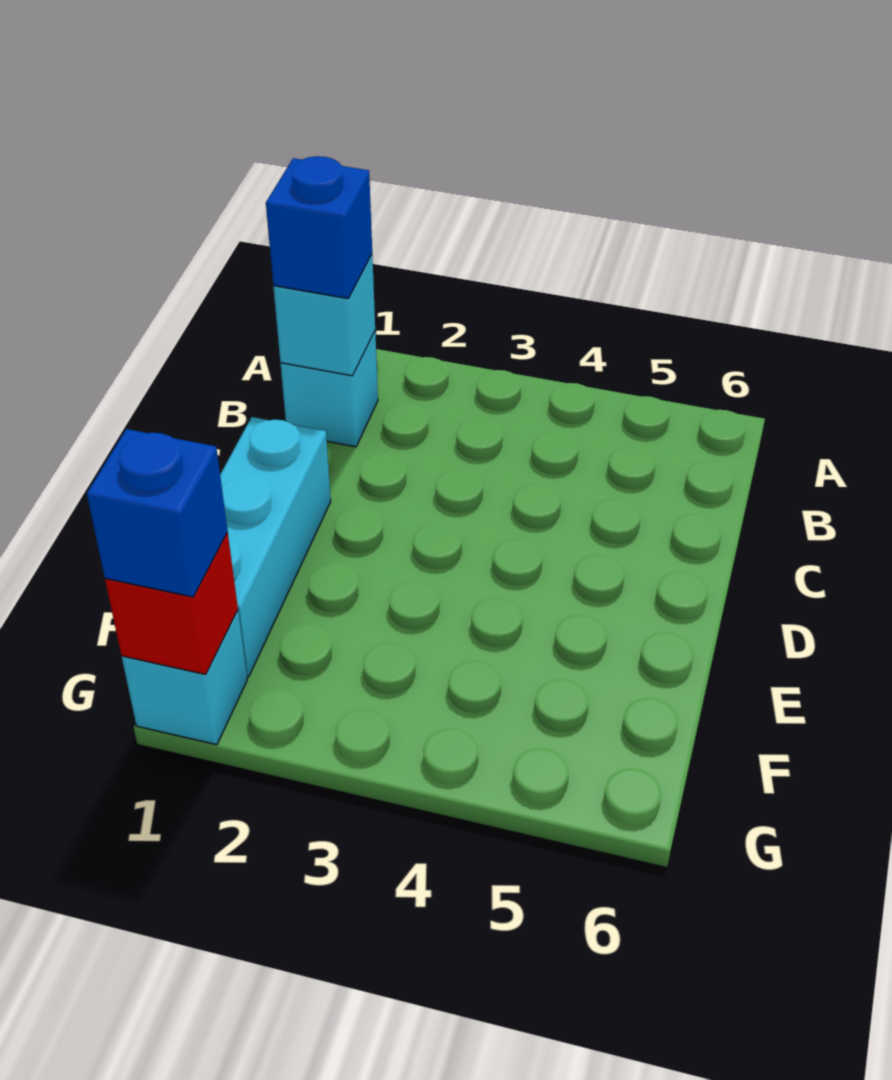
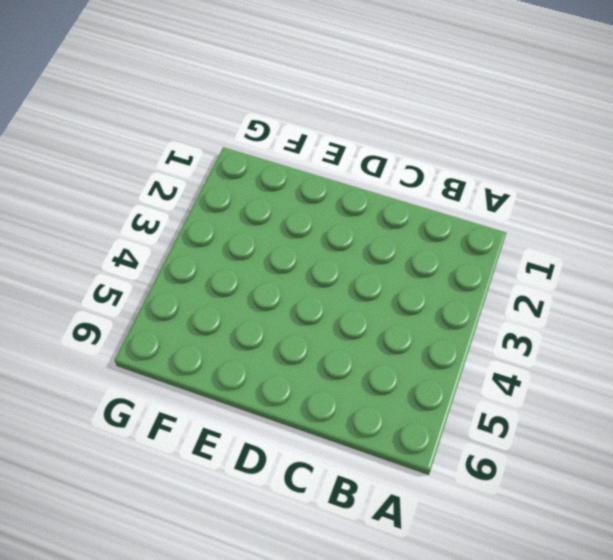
none -> cyan brick B1 level 1
none -> cyan brick D1:F1 level 1

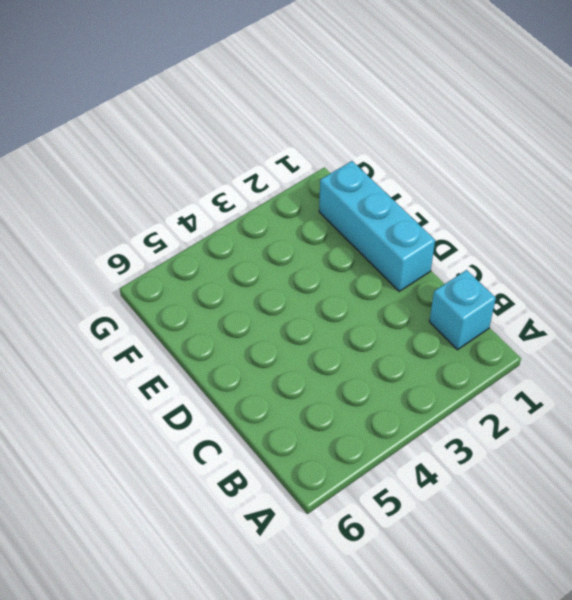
none -> cyan brick G1 level 1
none -> cyan brick B1 level 2

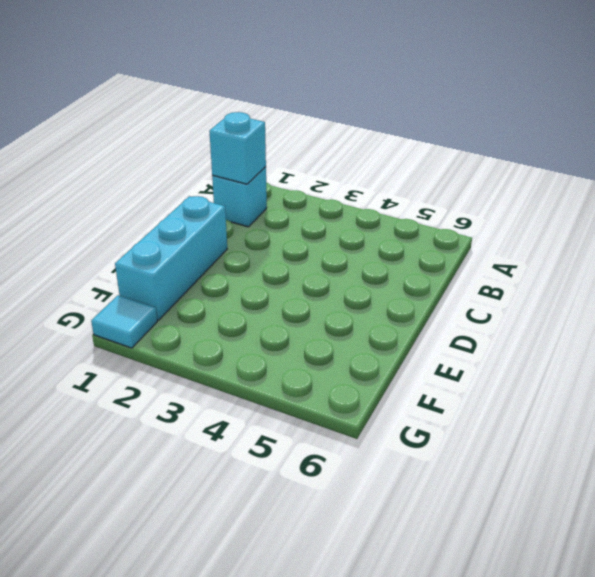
cyan tile G1 level 1 -> cyan brick G1 level 1
none -> red brick G1 level 2
none -> blue brick B1 level 3

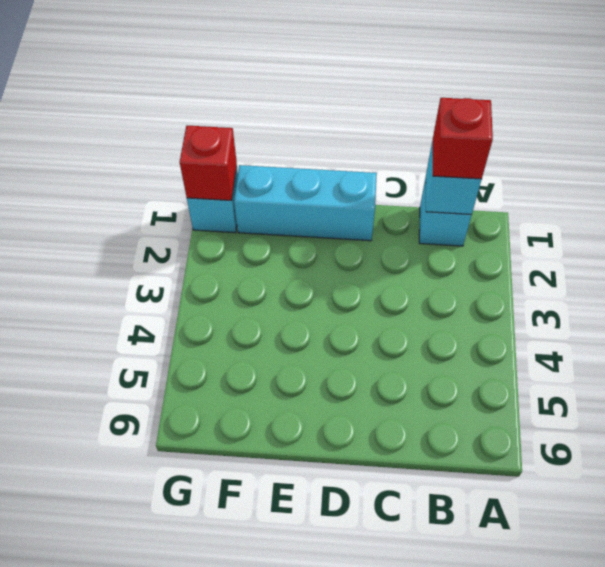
red brick B1 level 3 -> blue brick B1 level 3
none -> blue brick G1 level 3

